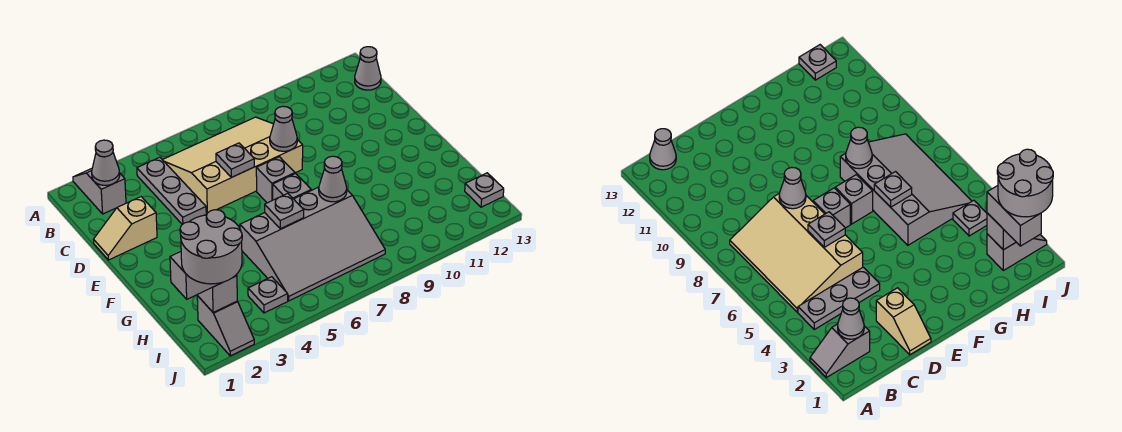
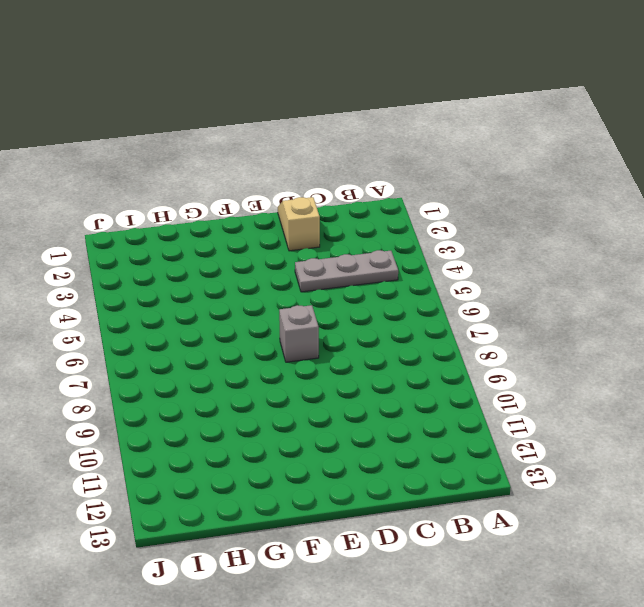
none -> grey slope A2:B2 level 1 top B
none -> tan slope B5:D8 level 1 top D
none -> grey cone B13 level 1

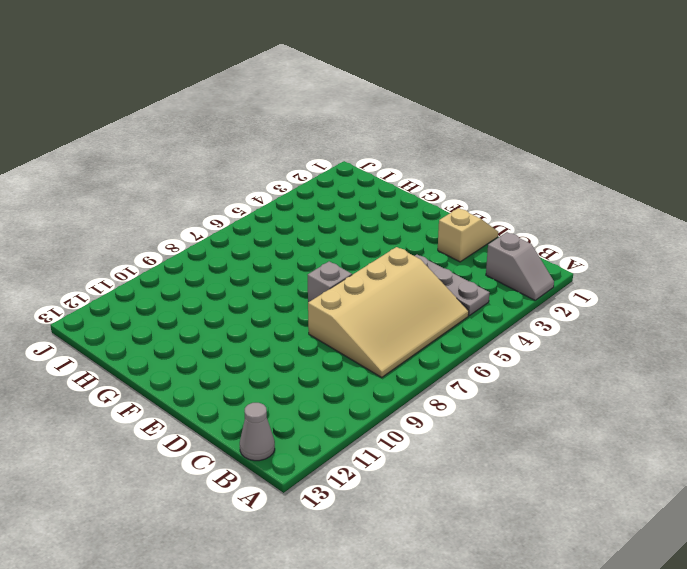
none -> grey brick F7 level 1
none -> grey slope G5:I8 level 1 top G
none -> grey slope I2:J2 level 1 top I

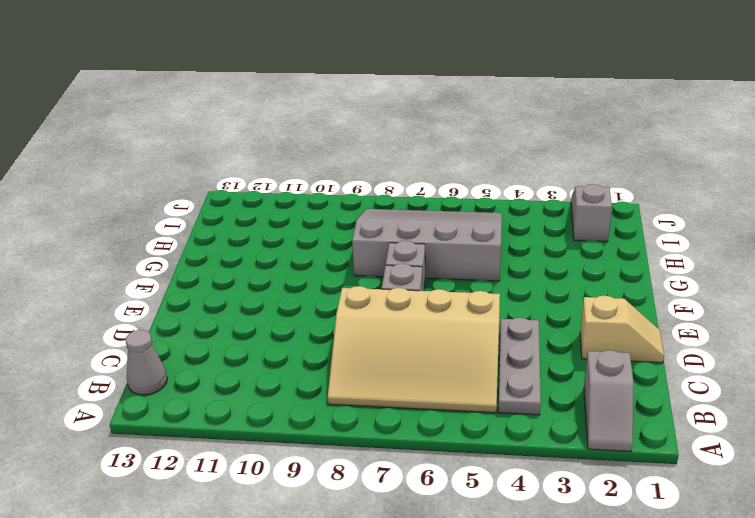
none -> grey plate I4 level 1
none -> grey plate I13 level 1
none -> grey cone B2 level 2

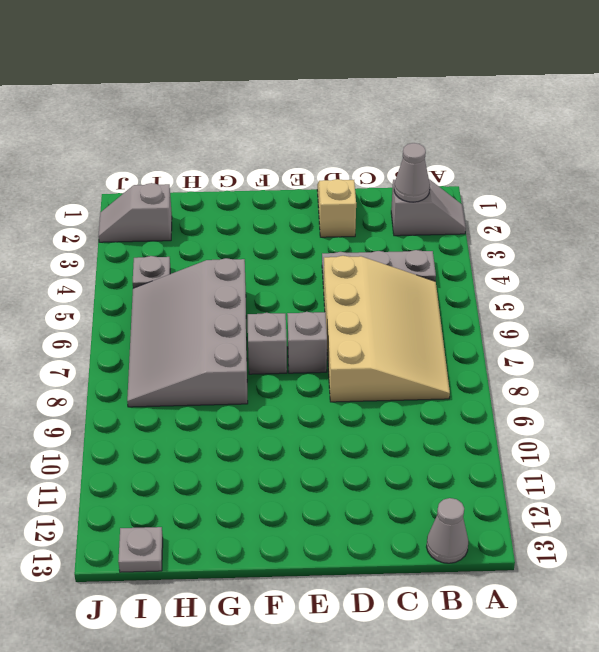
none -> grey plate D6 level 2
none -> grey cone D8 level 2
none -> grey plate G6 level 2

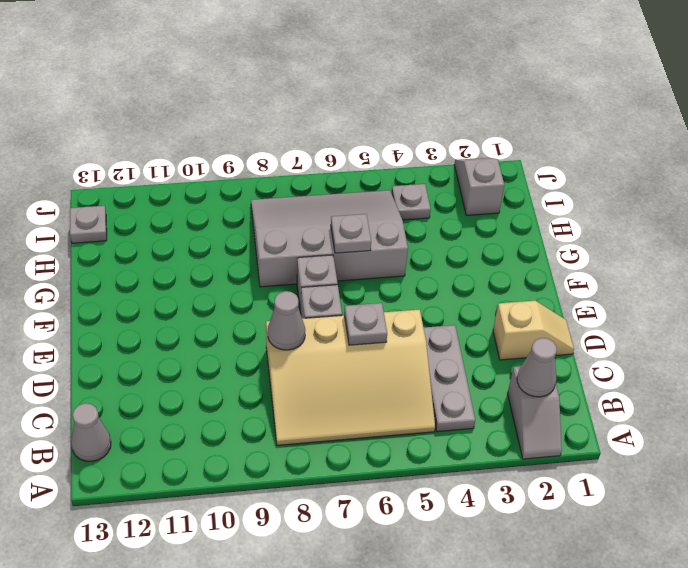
none -> grey cone G8 level 2
none -> grey brick I2 level 2
none -> grey brick I1:I2 level 3

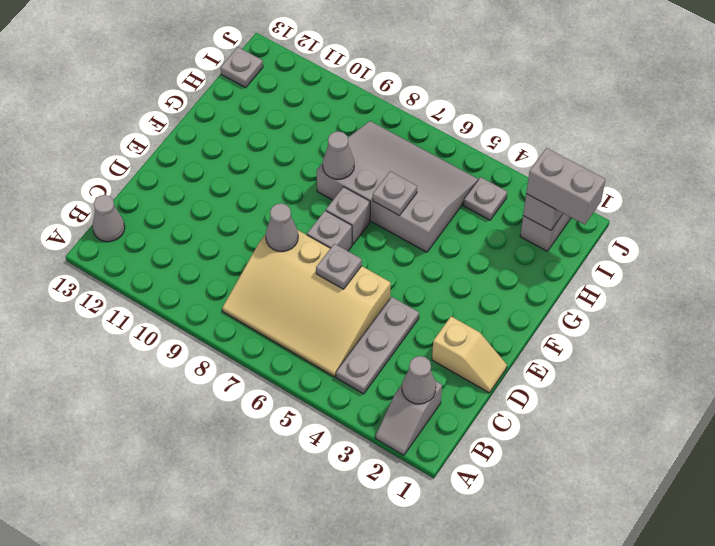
none -> grey round brick I1:J2 level 4

